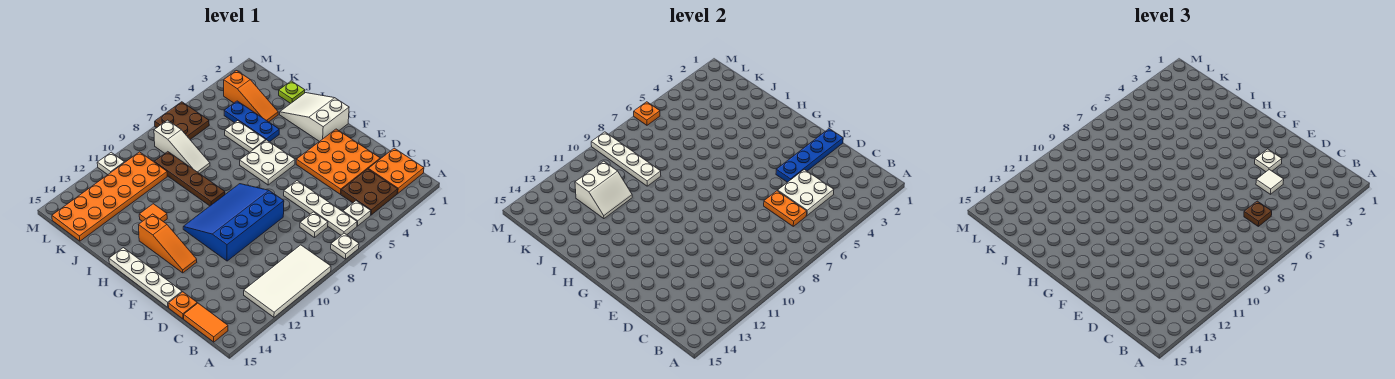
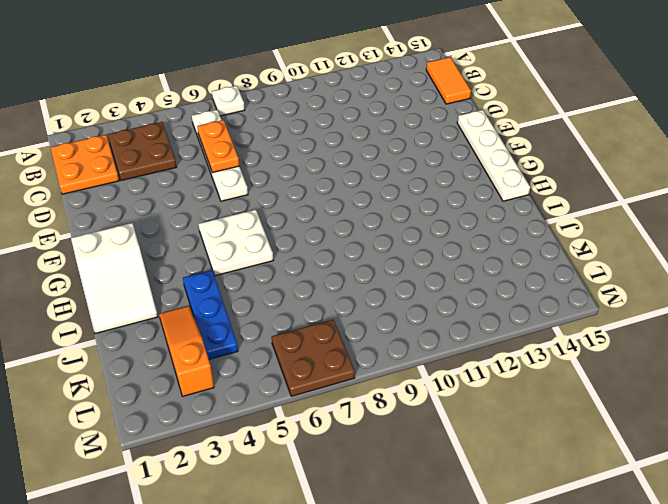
none -> white tile A9:B12 level 1
none -> white plate B5 level 1
none -> white plate C7 level 1
none -> orange plate D2:F4 level 1

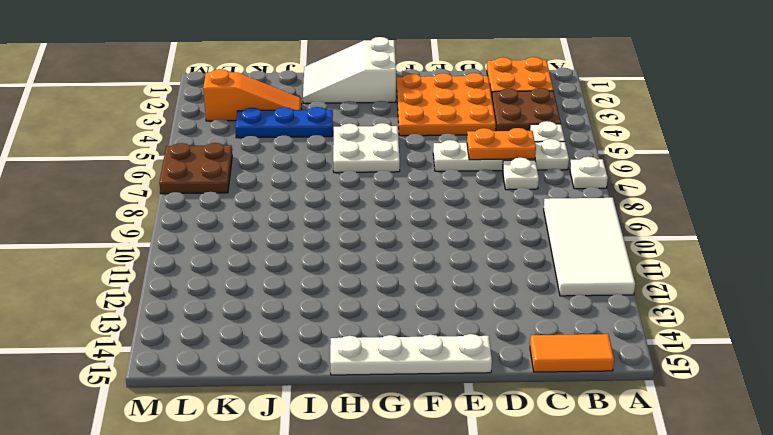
none -> orange plate D15 level 1
none -> blue slope E8:G11 level 1 top E
none -> orange slope F13:H13 level 1 top H
none -> brown plate H9:K9 level 1

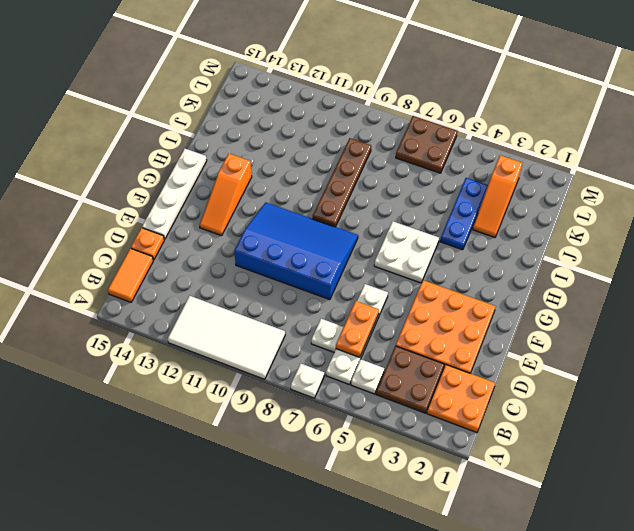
none -> white slope G1:I2 level 1 top G
none -> white plate I5:J5 level 1
none -> orange tile I12 level 1
none -> lime plate J1 level 1

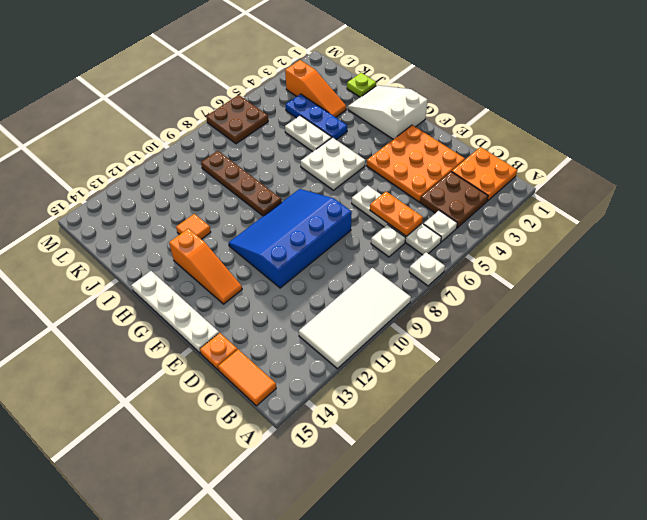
none -> white slope J8:L8 level 1 top L
none -> orange plate K10:L15 level 1
none -> white plate M11 level 1
none -> white plate C4:D5 level 2

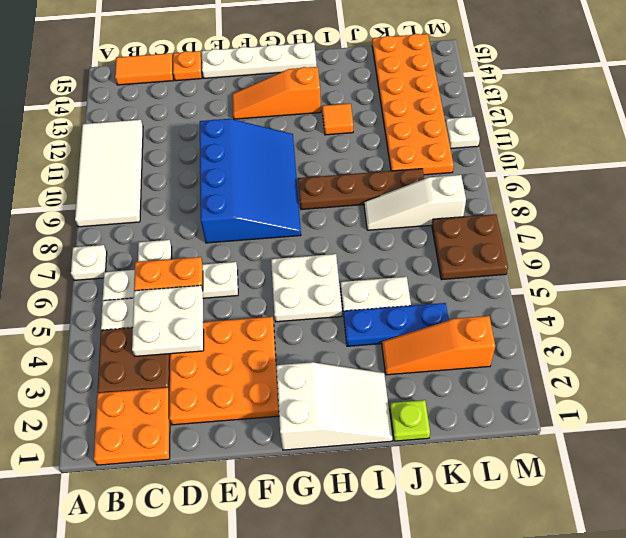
none -> blue plate E1:E4 level 2
none -> white plate J9:M9 level 2
none -> white slope J11:K12 level 2 top K
none -> orange plate M6 level 2

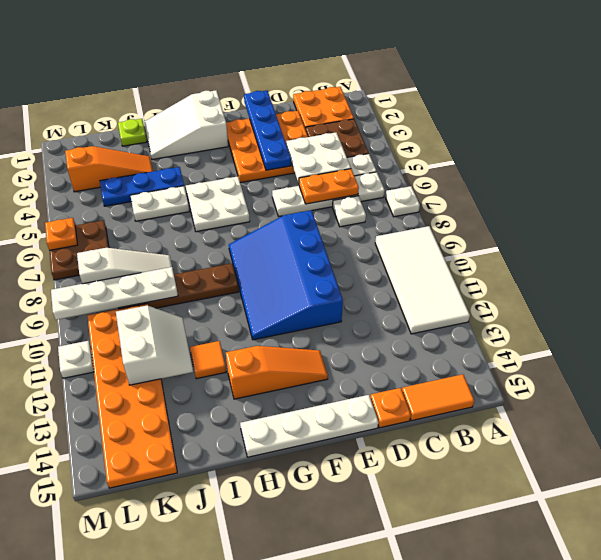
none -> brown plate C6 level 3
none -> white tile D4 level 3
none -> white plate E3 level 3

